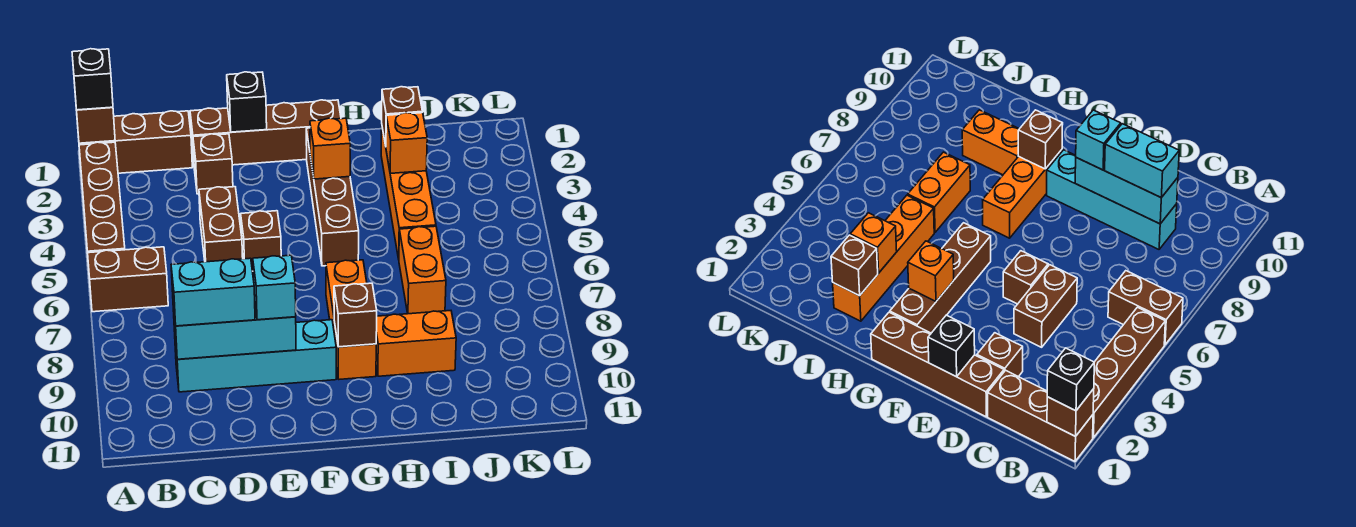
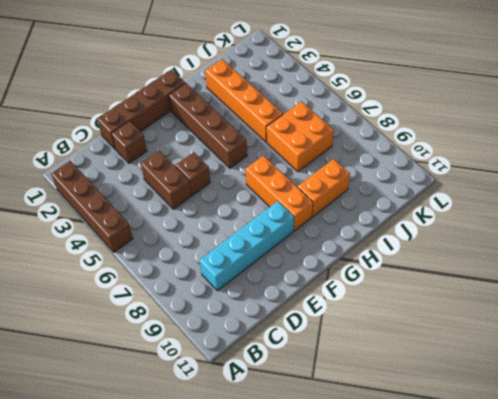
orange brick I6:J7 level 1 -> orange brick I6:I7 level 1
none -> brown brick A1:C1 level 1
none -> brown brick A6:B6 level 1
none -> brown brick A1 level 2

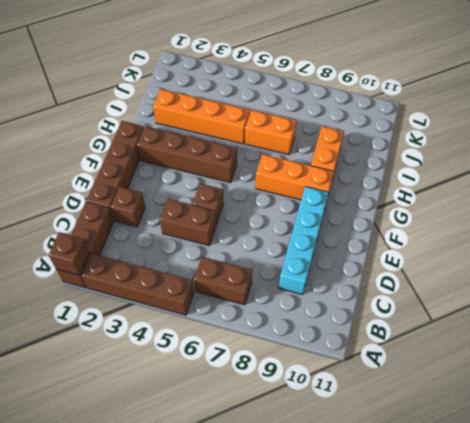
brown brick B6:B7 level 1 -> brown brick A6:B6 level 1
none -> cyan brick C9:E9 level 2
none -> black brick E1 level 2
none -> orange brick G3 level 2

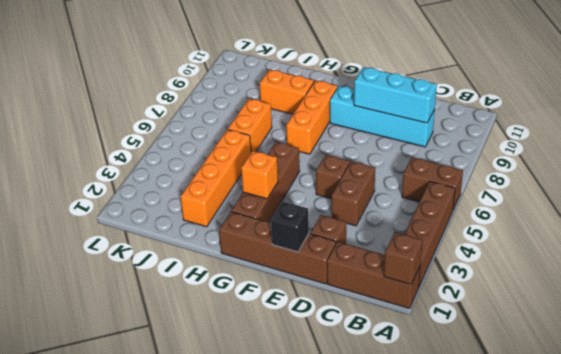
none -> brown brick G9 level 2
none -> brown brick I2 level 2
none -> orange brick I3 level 2

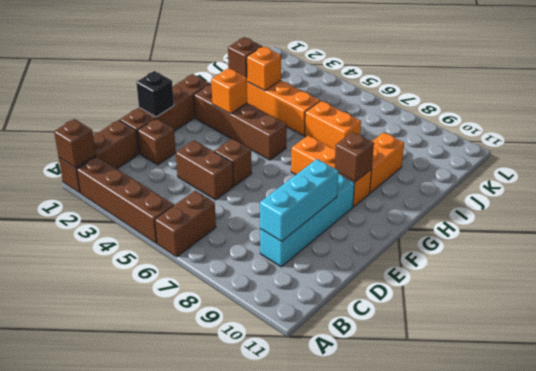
none -> black brick A1 level 3
none -> cyan brick C9:D9 level 3
none -> cyan brick E9 level 3

